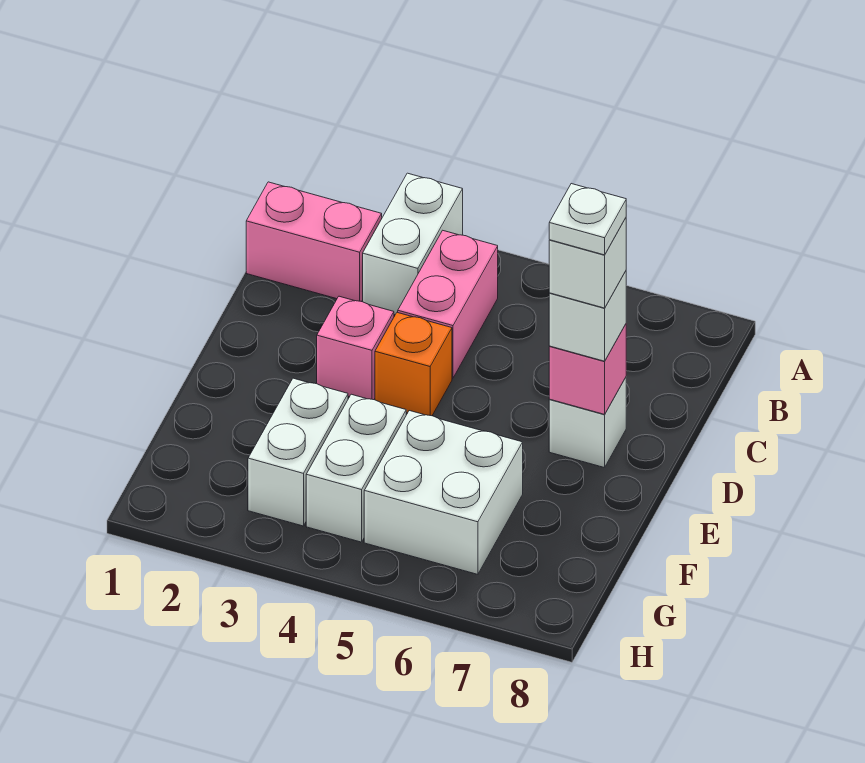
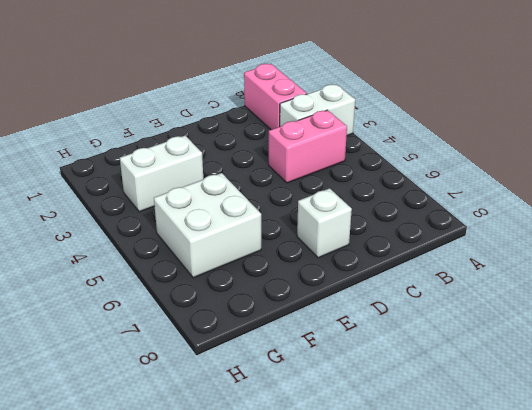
none -> pink brick D3 level 1
none -> orange brick D4 level 1
none -> white brick F4:G4 level 1

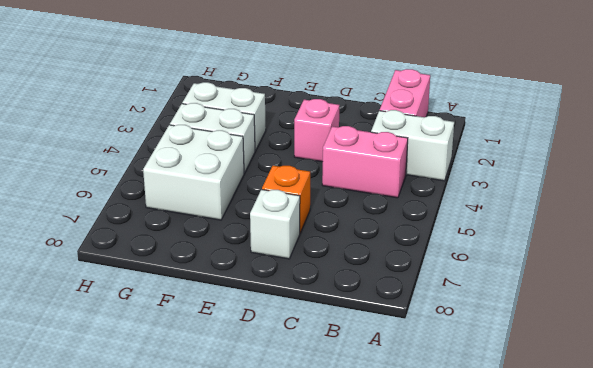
orange brick D6 level 1 -> orange brick D4 level 1
none -> pink brick D7 level 2
none -> white brick D7 level 3
none -> white brick D7 level 4

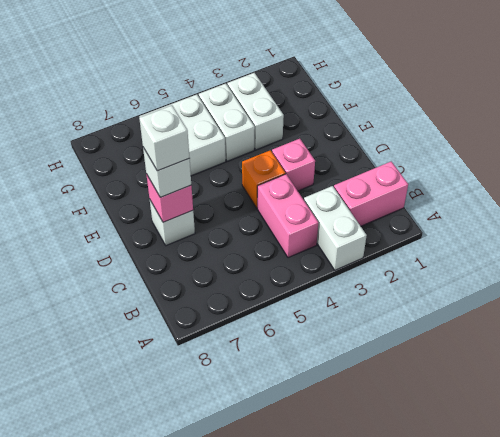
none -> white plate D7 level 5

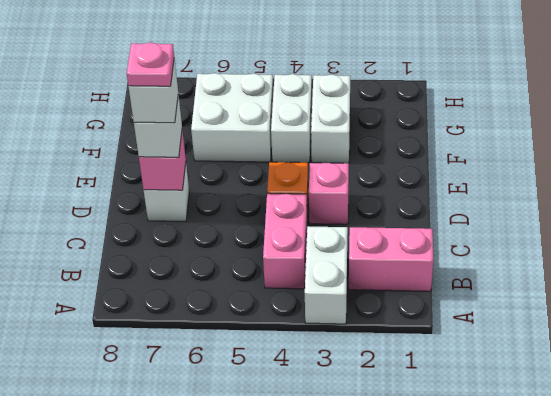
pink plate D7 level 5 -> white plate D7 level 5

